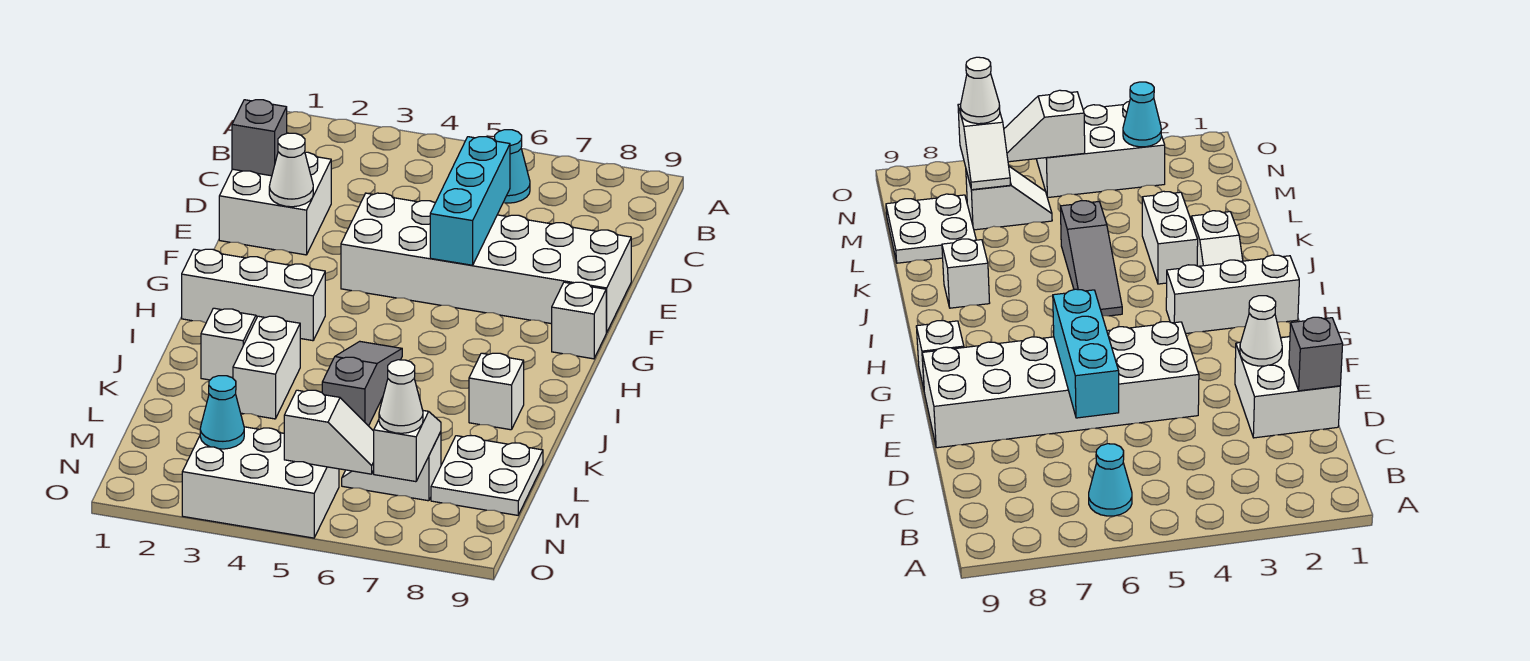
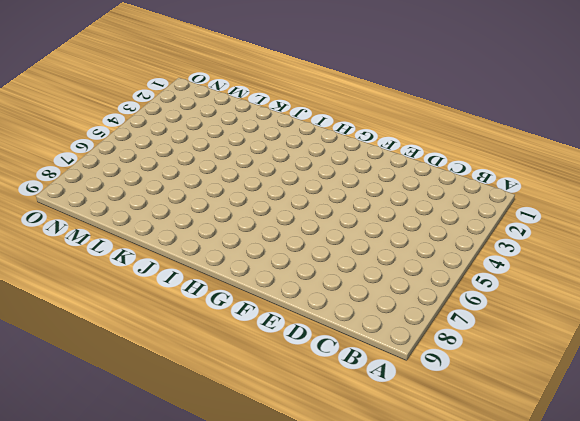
none -> cyan cone B6 level 1
none -> white brick D1:E2 level 1
none -> white brick E4:F9 level 1

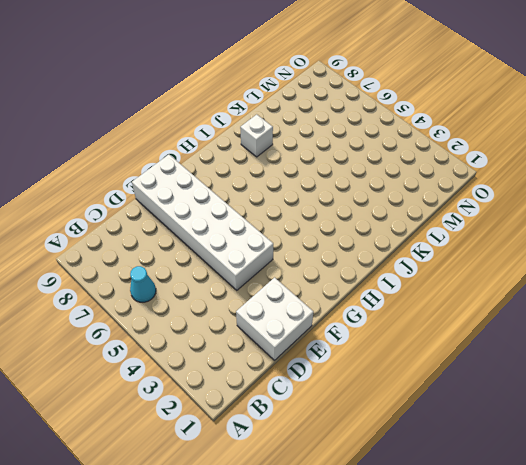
none -> white brick G9 level 1
none -> white brick H1:H3 level 1
none -> white slope I2:J2 level 1 top J

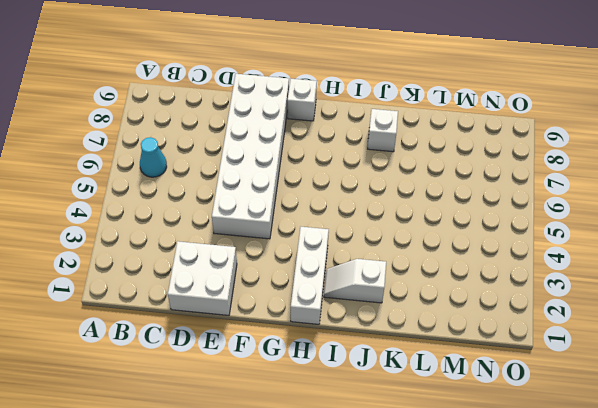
none -> grey slope I5:K5 level 1 top K
none -> white brick J3:K3 level 1
none -> white plate L8:M9 level 1

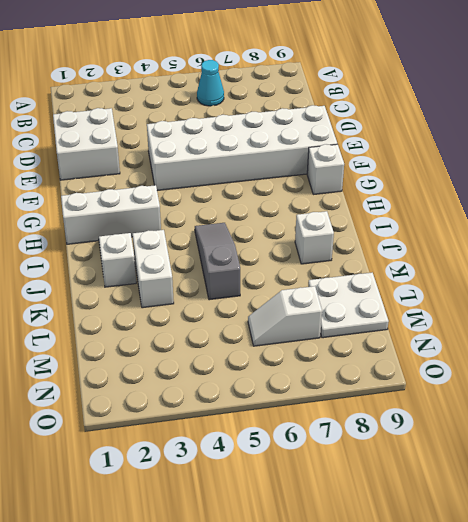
none -> white brick N3:O5 level 1
none -> grey brick D1 level 2
none -> cyan brick D6:F6 level 2

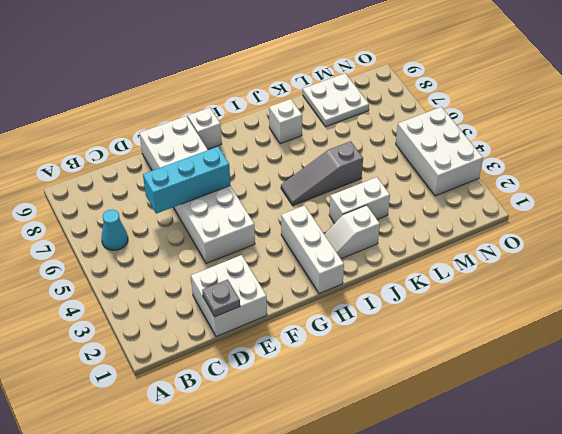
grey plate D1 level 2 -> grey brick D1 level 2
none -> white slope M6:M7 level 1 top 7
none -> white cone E2 level 2
none -> white slope M7:N7 level 2 top N

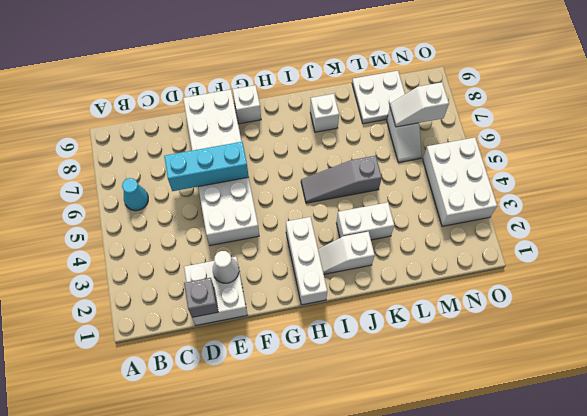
none -> cyan cone N3 level 2
none -> white slope N5:N6 level 2 top 5
none -> white cone N7 level 3

